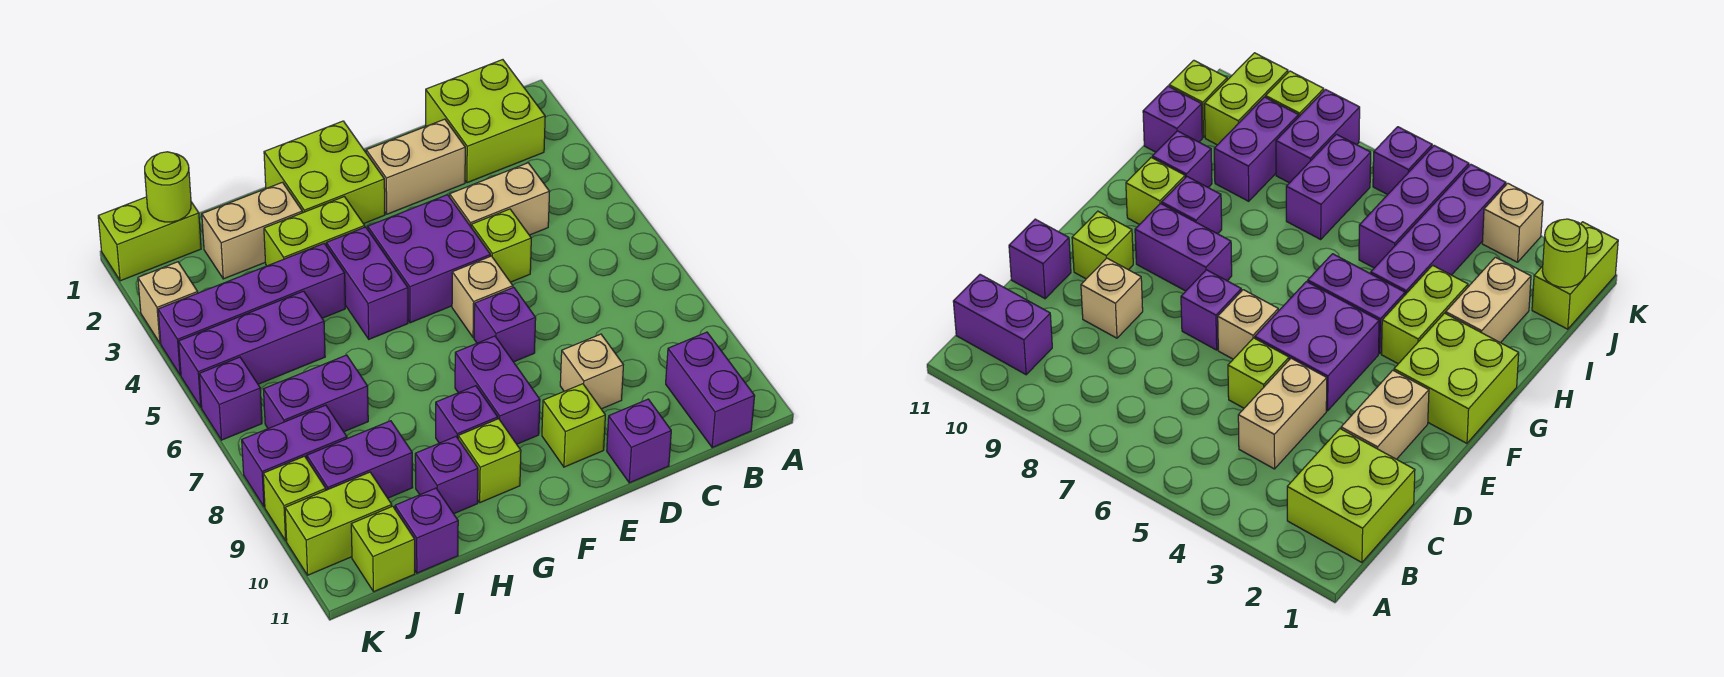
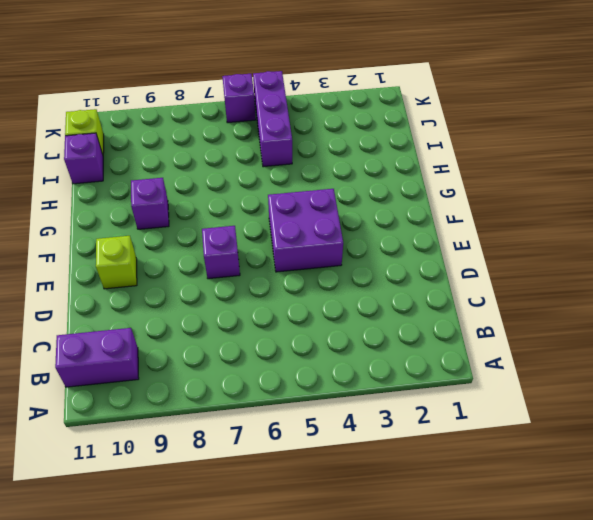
none -> lime brick B1:C2 level 1
none -> tan brick C4:D4 level 1
none -> tan brick D2:E2 level 1
none -> lime brick D5 level 1

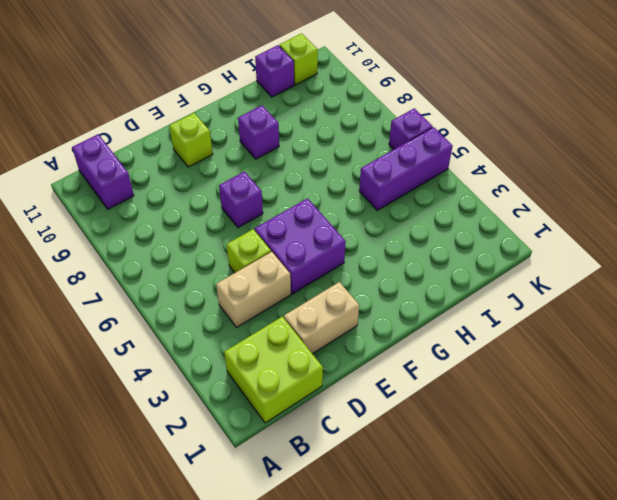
none -> tan brick D9 level 1
none -> purple brick D11 level 1
none -> tan brick E6 level 1
none -> lime brick F1:G2 level 1

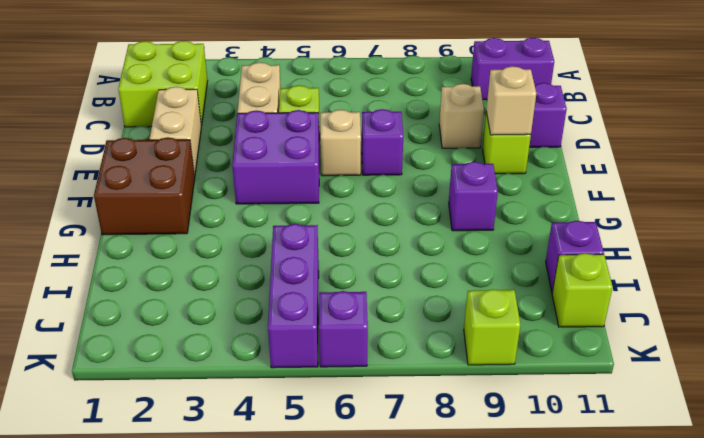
tan brick E10 level 2 -> tan brick K3 level 1
brown brick F1:G2 level 1 -> lime brick F1:G2 level 1
none -> purple brick F8:F9 level 1
none -> lime brick G3:H3 level 1
none -> purple brick G4:G5 level 1
none -> lime brick G10 level 1

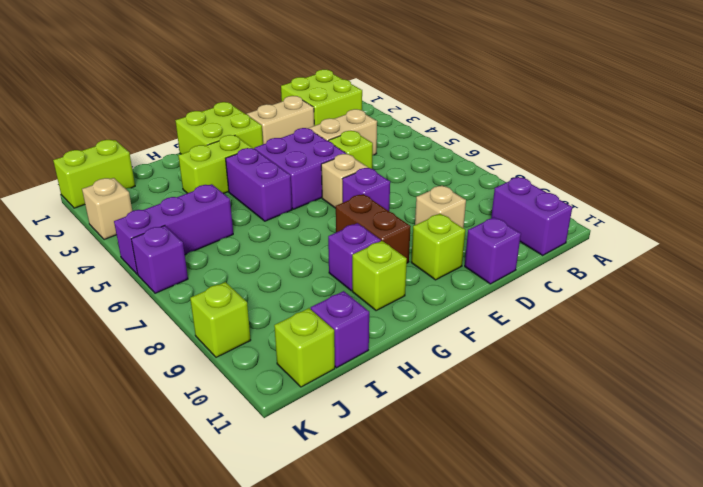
brown brick F8:F9 level 1 -> purple brick F8:F9 level 1
none -> tan brick H2:I2 level 1
none -> purple brick H4:K4 level 1
none -> purple brick H10 level 1
none -> purple brick I7:J7 level 1

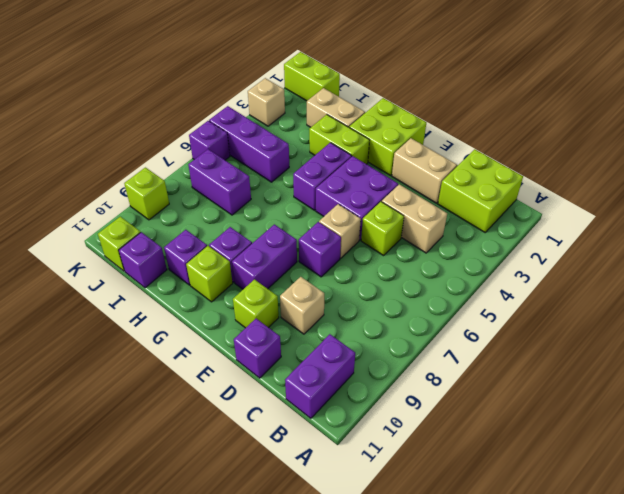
none -> purple brick H4:K4 level 1
none -> purple brick I9:J9 level 1
none -> purple brick J8:K8 level 1
none -> lime brick J10:K10 level 1

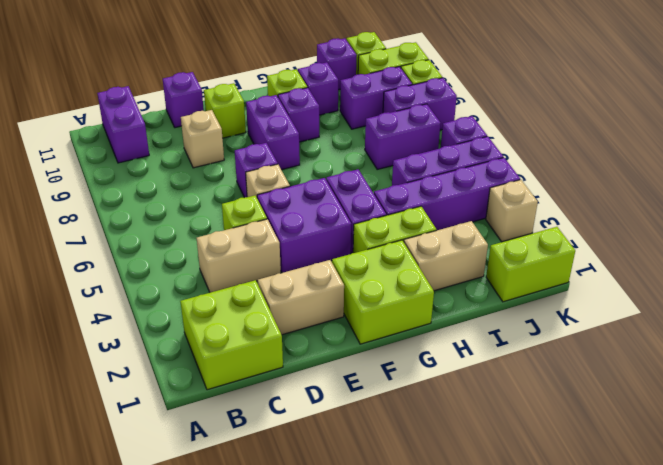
none -> lime round brick J1 level 2

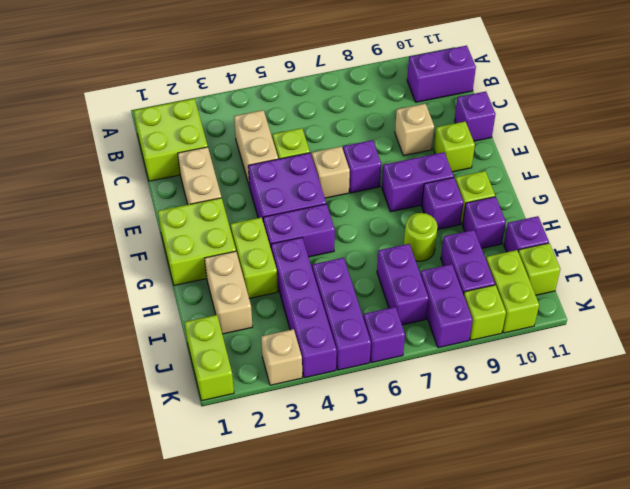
lime round brick H8 level 1 -> lime round brick J1 level 2

